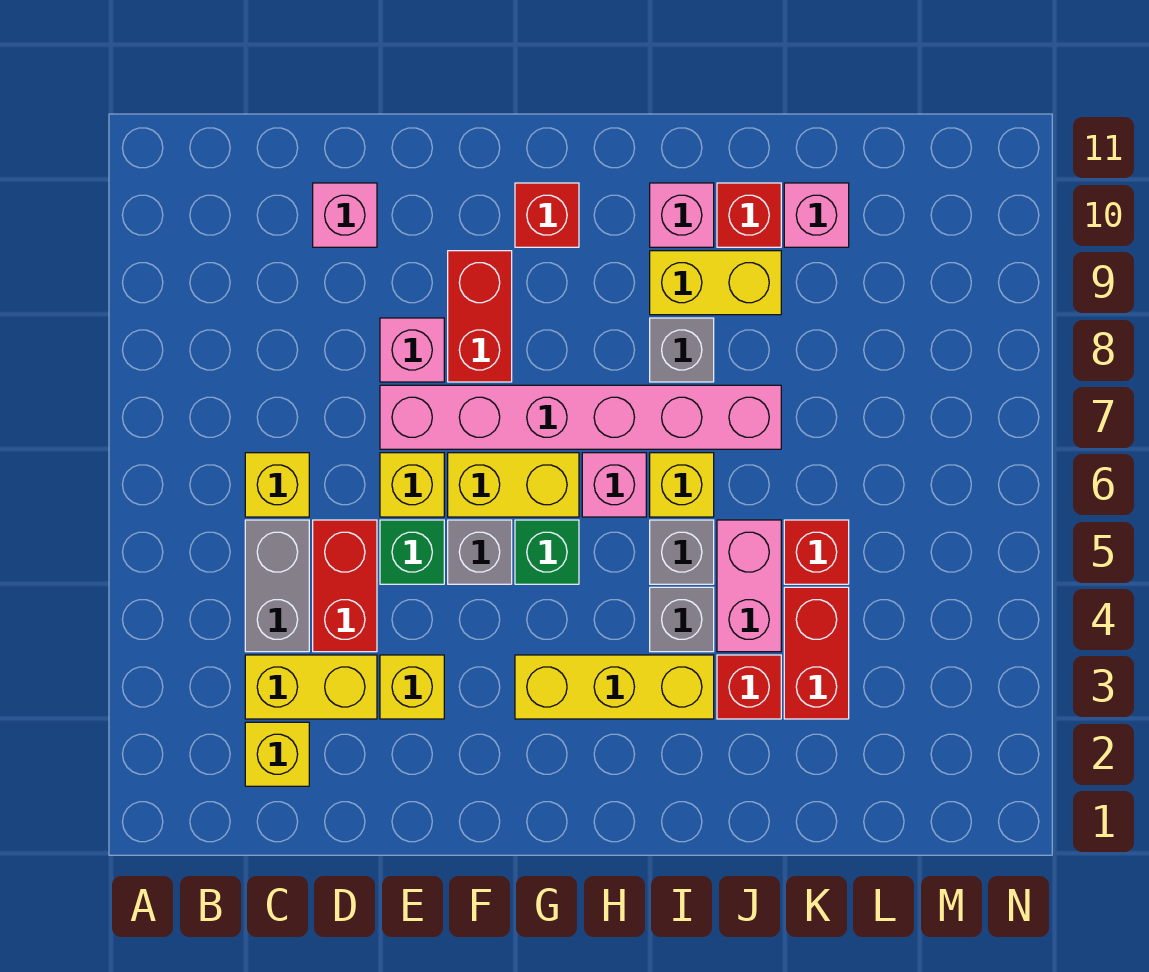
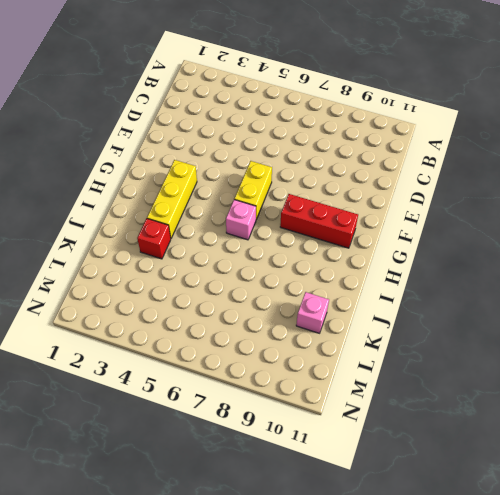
red brick G8:G10 level 1 -> red brick G10 level 1
none -> yellow brick C2 level 1
none -> yellow brick C3:D3 level 1
none -> grey brick C4:C5 level 1
none -> yellow brick C6 level 1

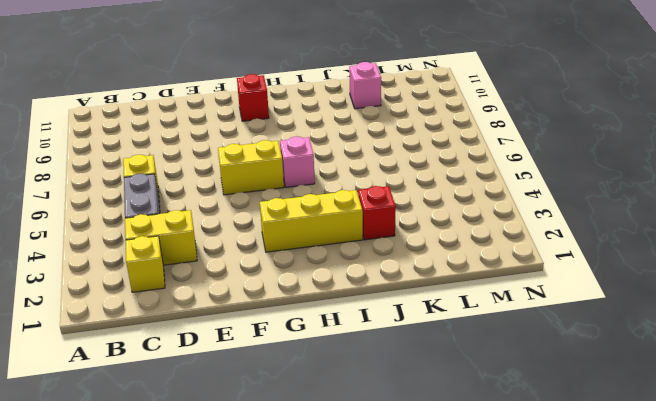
none -> red brick D4:D5 level 1
none -> pink brick D10 level 1
none -> yellow brick E3 level 1
none -> green brick E5 level 1

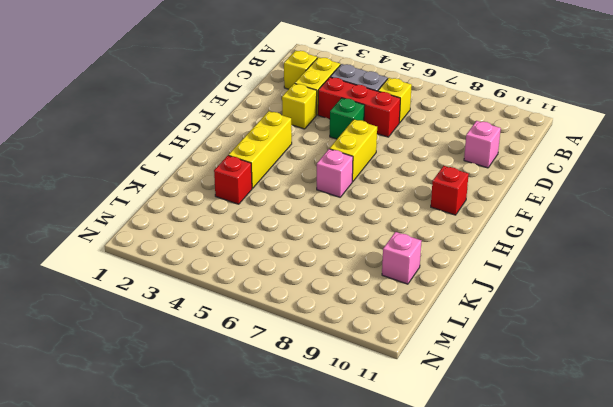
red brick D4:D6 level 1 -> red brick D4:D5 level 1
none -> yellow brick E6 level 1
none -> pink brick E7:J7 level 1
none -> pink brick E8 level 1
none -> grey brick F5 level 1

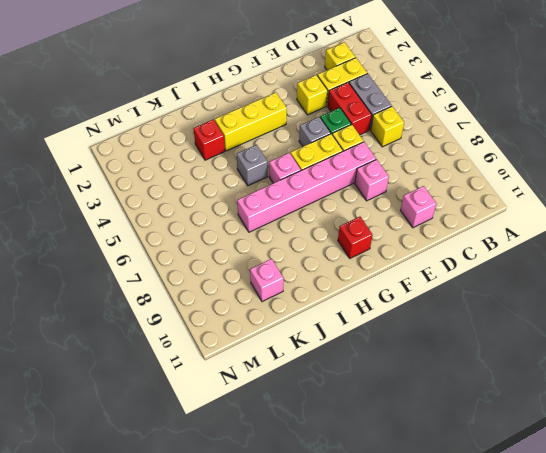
none -> red brick F8:F9 level 1
none -> green brick G5 level 1
none -> grey brick I4 level 1
none -> yellow brick I6 level 1

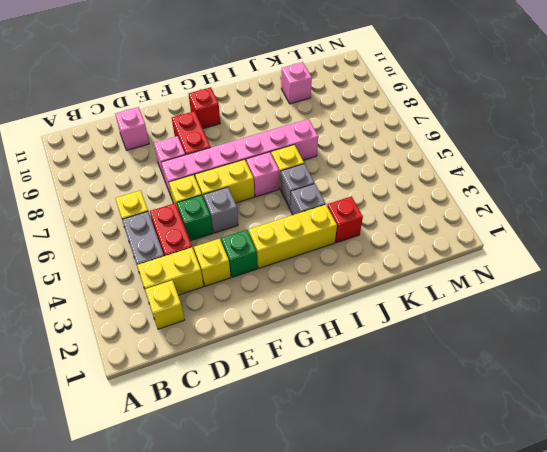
green brick F3 level 1 -> green brick G5 level 1
none -> grey brick I8 level 1
none -> yellow brick I9:J9 level 1
none -> pink brick I10 level 1
none -> pink brick J4:J5 level 1

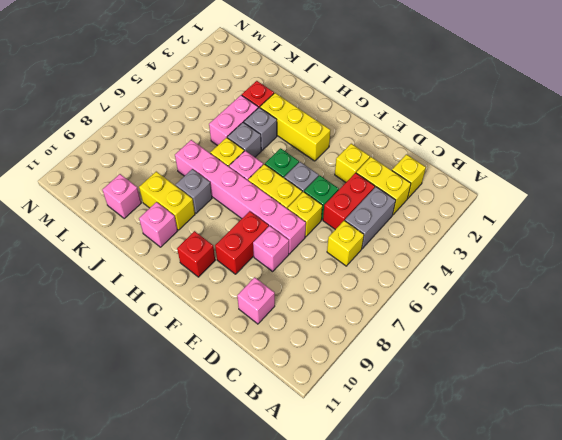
none -> red brick J10 level 1
none -> red brick K3:K4 level 1
none -> red brick K5 level 1

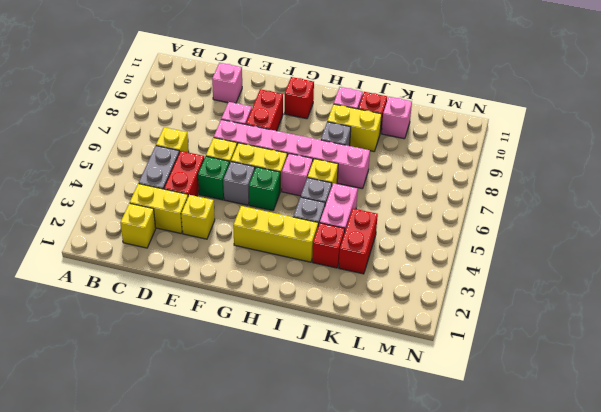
none -> red brick K5 level 1

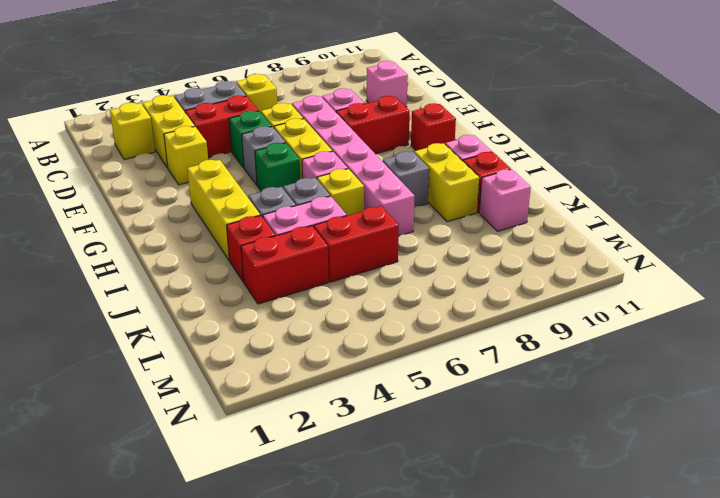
red brick K5:K6 level 1 -> red brick K5 level 1

